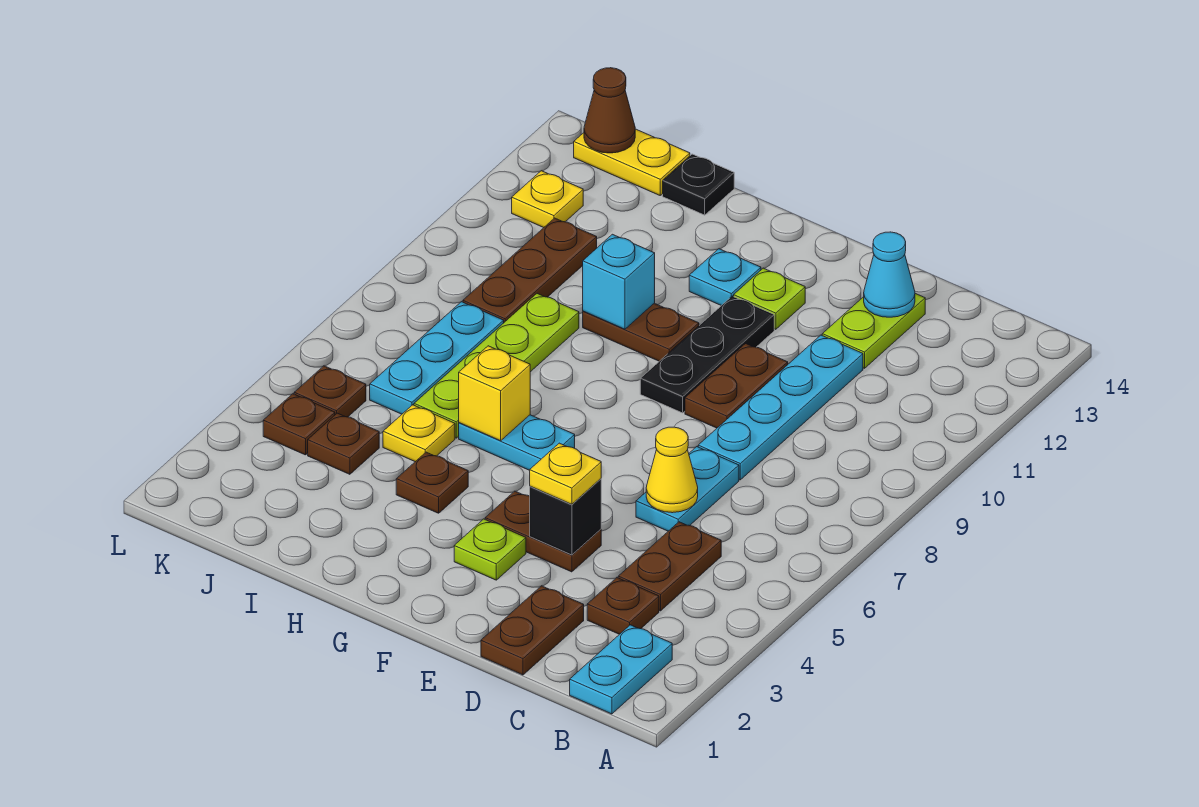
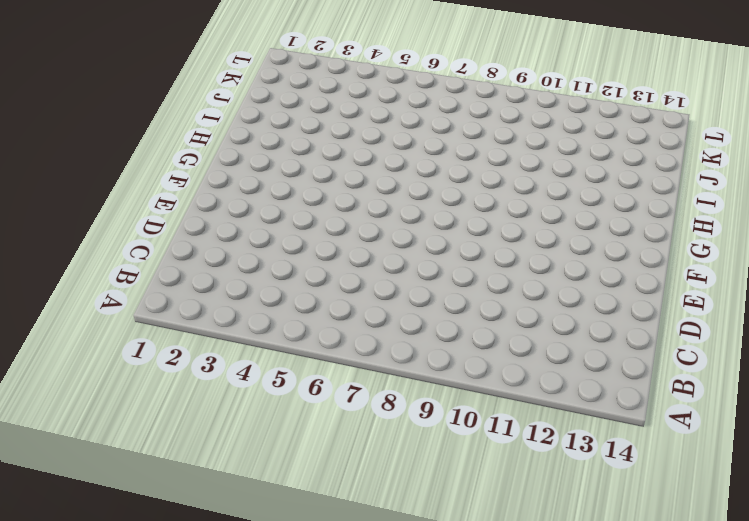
none -> cyan plate B1:B2 level 1
none -> brown plate C3 level 1
none -> brown plate C4:C5 level 1
none -> brown plate D1:D2 level 1

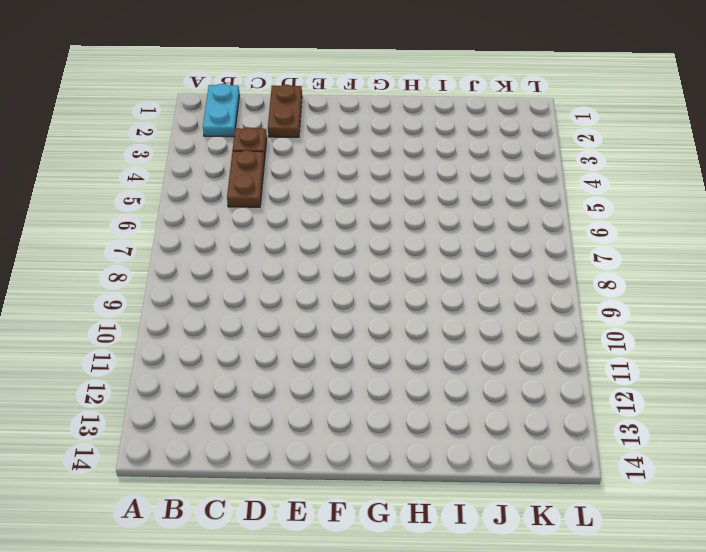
none -> cyan plate D6:D7 level 1
none -> cyan plate D8:D11 level 1
none -> lime plate D12:D13 level 1
none -> brown plate E4:F4 level 1

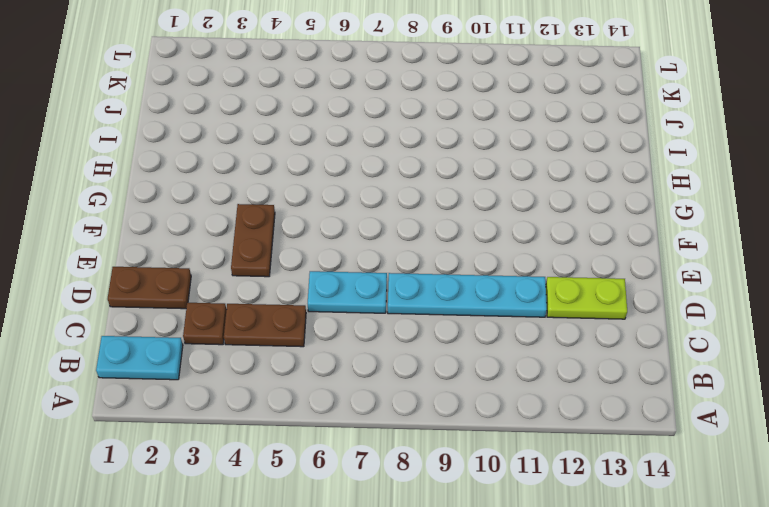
none -> brown plate E9:E10 level 1
none -> lime plate F3 level 1
none -> black plate F9:F11 level 1
none -> lime plate F12 level 1

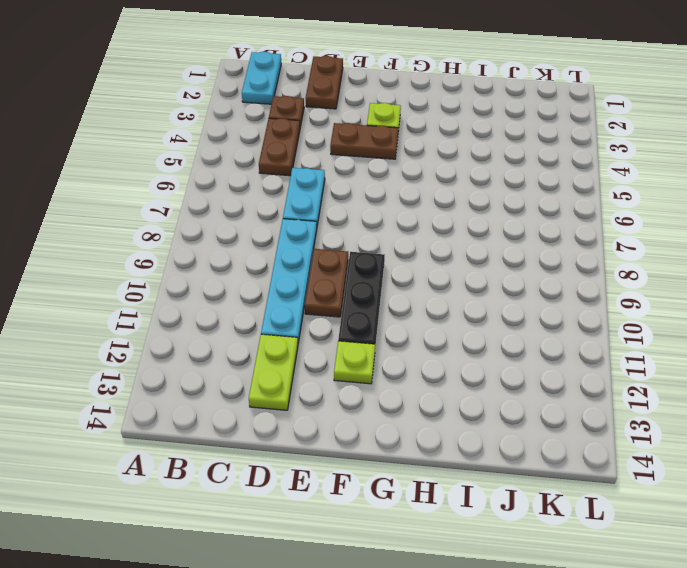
none -> cyan plate G6:H6 level 1
none -> brown plate G10:H10 level 1
none -> cyan plate G12 level 1
none -> brown plate H4 level 1

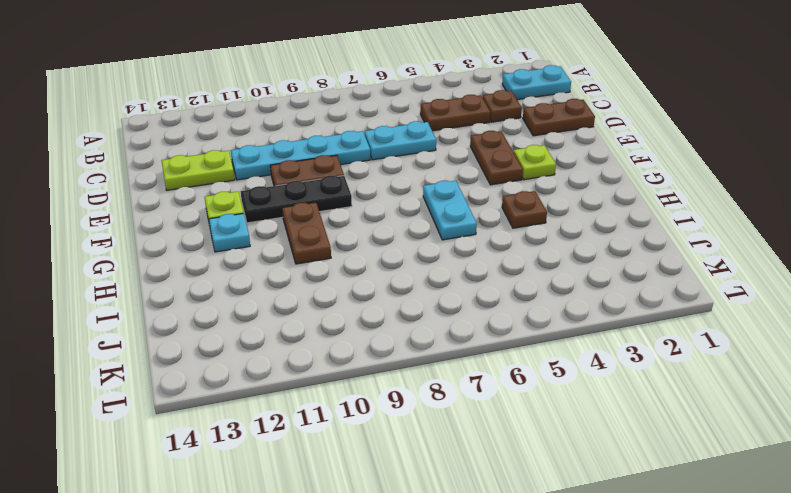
none -> yellow plate I5 level 1
none -> lime plate I6:I9 level 1
none -> black plate I14 level 1
none -> brown plate J4 level 1

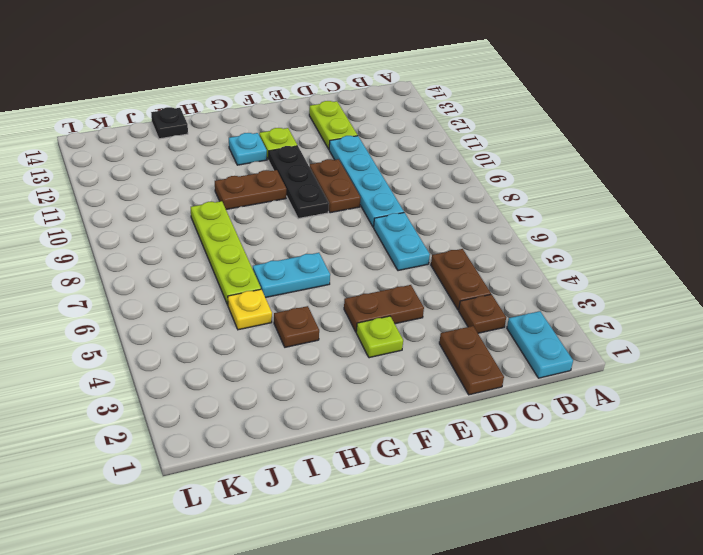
none -> brown plate J4 level 1
none -> cyan plate J6:J8 level 1
none -> brown plate J9:J11 level 1
none -> yellow plate J14:K14 level 1

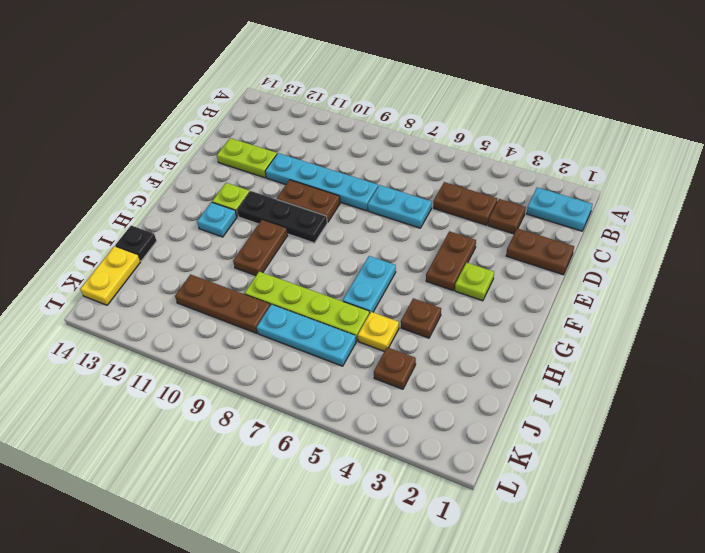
none -> brown plate K4 level 1
none -> brown plate K5 level 1
none -> yellow plate K12 level 1
none -> yellow cone D6 level 2

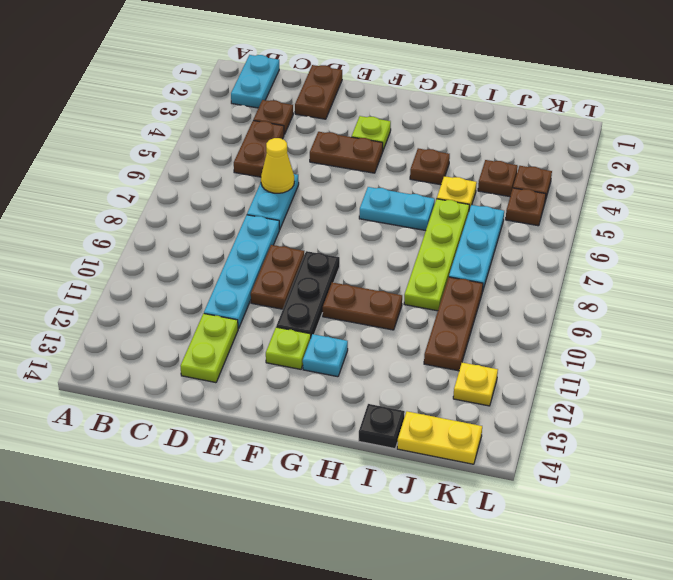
none -> cyan cone D13 level 2
none -> black brick E4 level 2
none -> yellow brick H6 level 2
none -> cyan brick H10 level 2

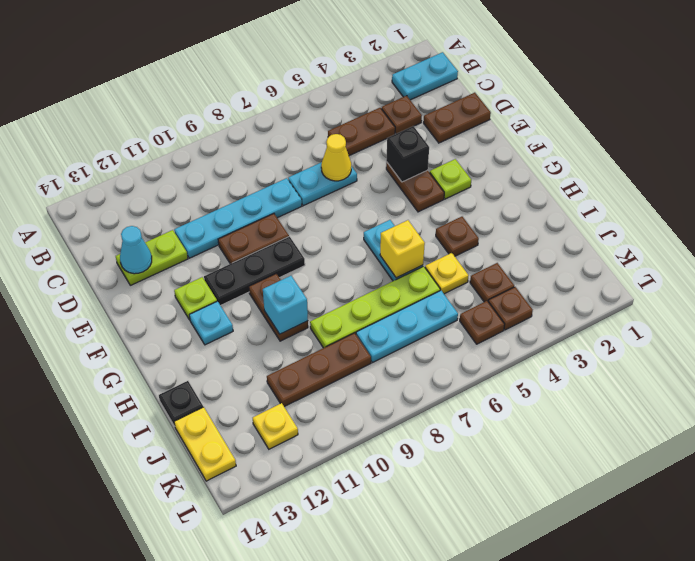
none -> brown cone K14 level 2
none -> yellow plate E4 level 3

